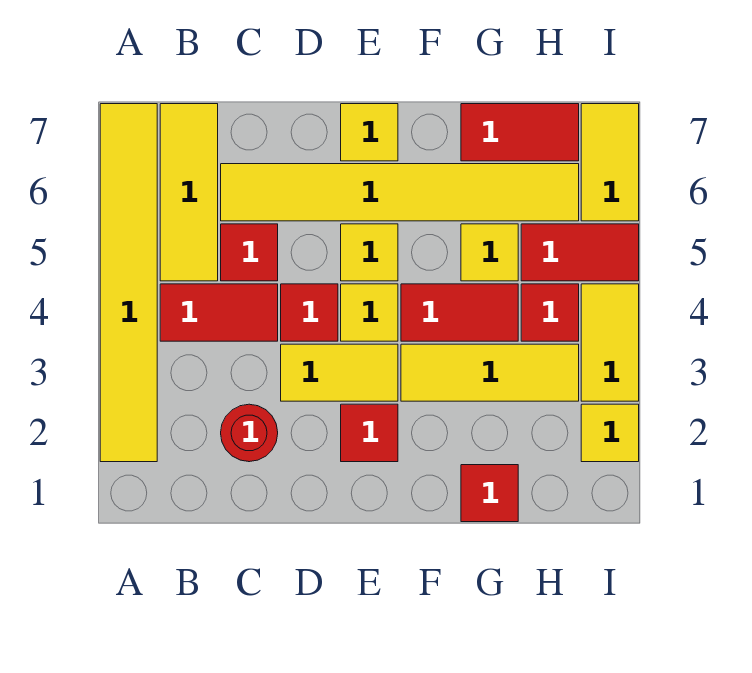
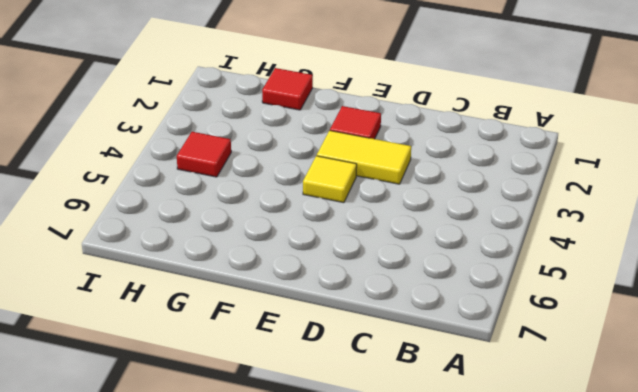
none -> yellow tile A2:A7 level 1
none -> red tile B4:C4 level 1
none -> yellow tile B5:B7 level 1

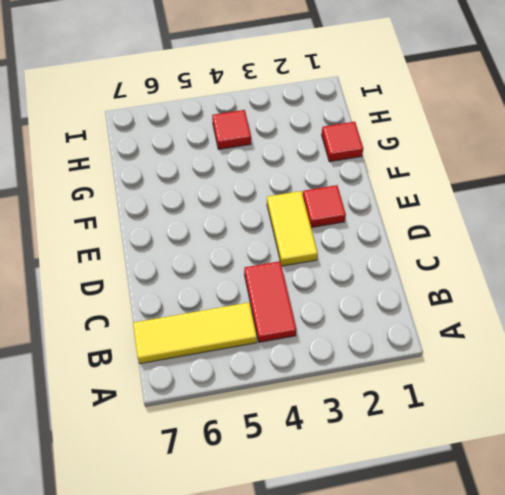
none -> yellow tile A2:A7 level 1
none -> red round brick C2 level 1
none -> red tile C5 level 1

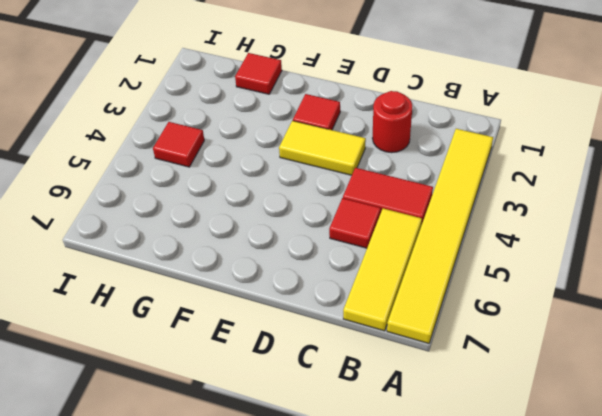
none -> yellow tile C6:H6 level 1
none -> red tile D4 level 1
none -> yellow tile E4 level 1

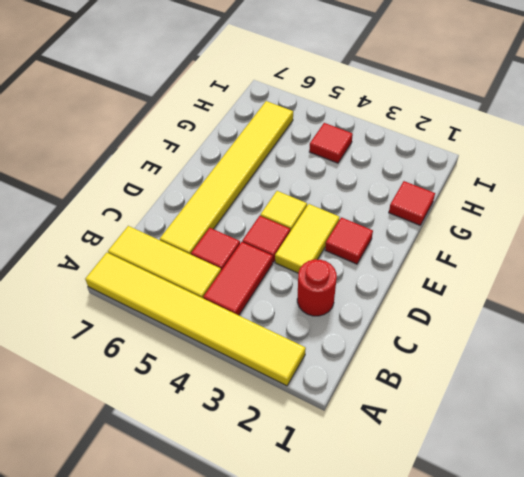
none -> yellow tile E5 level 1
none -> yellow tile E7 level 1
none -> yellow tile F3:H3 level 1

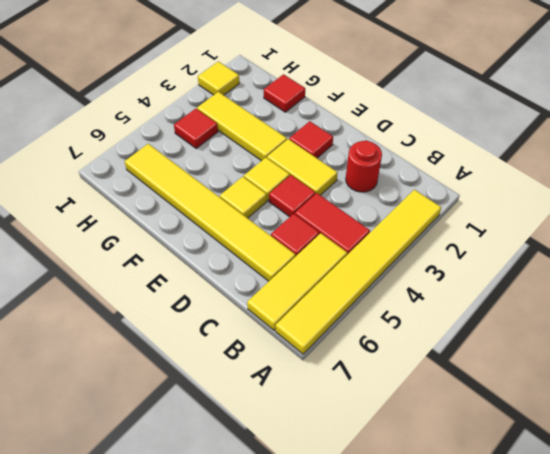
none -> yellow tile E7 level 1
none -> red tile F4:G4 level 1
none -> yellow tile G5 level 1

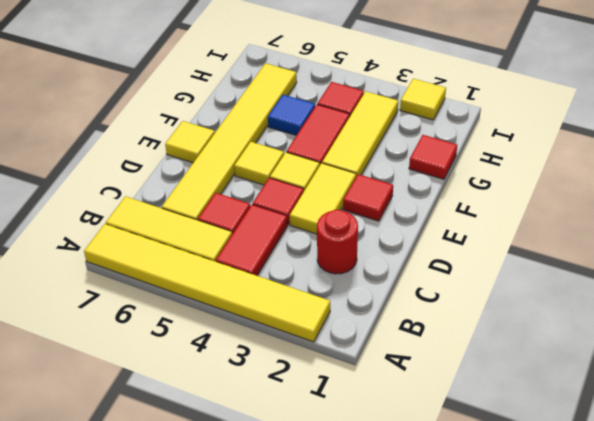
blue tile G5 level 1 -> yellow tile G5 level 1
none -> red tile G7:H7 level 1
none -> red tile H5:I5 level 1
none -> yellow tile I3:I4 level 1

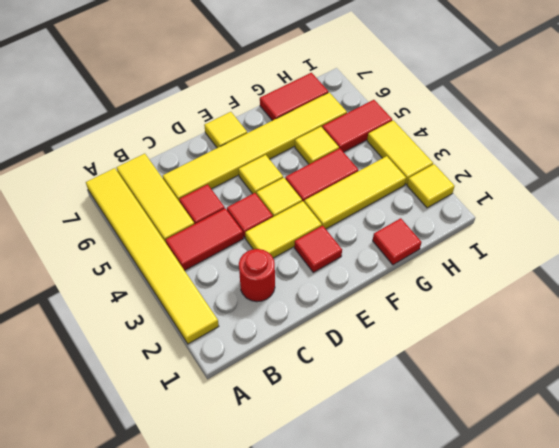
none -> red tile H4 level 1
none -> yellow tile I6:I7 level 1

